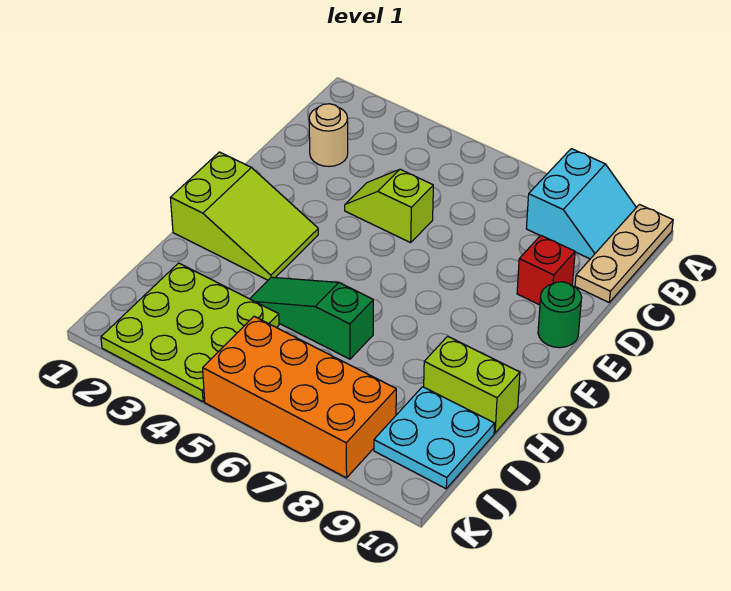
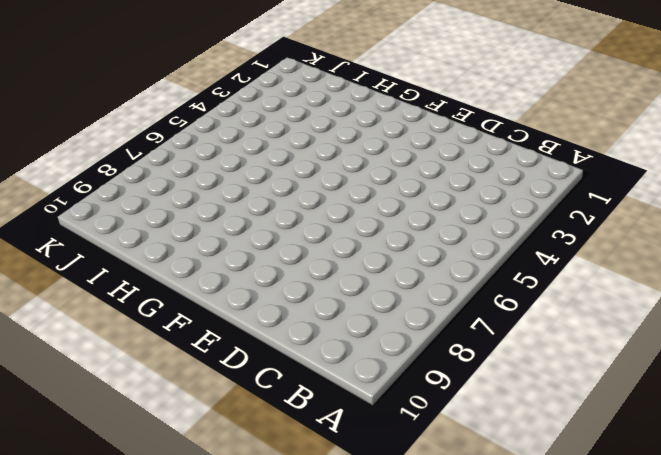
none -> cyan slope A8:B9 level 1 top 8
none -> tan plate A10:C10 level 1
none -> tan round brick C2 level 1

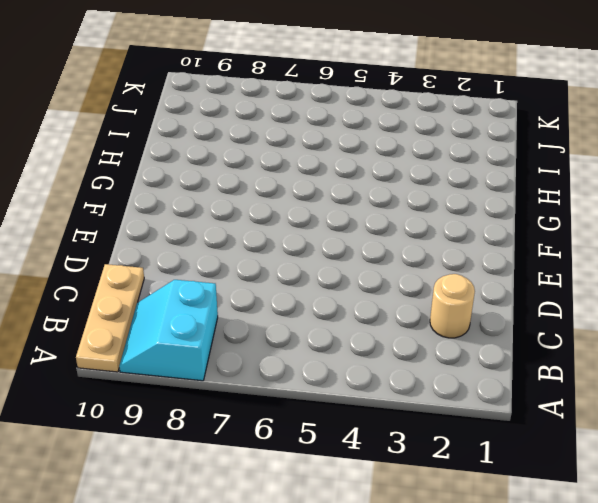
none -> lime slope D4:D5 level 1 top 5
none -> red brick D9 level 1
none -> green round brick E10 level 1

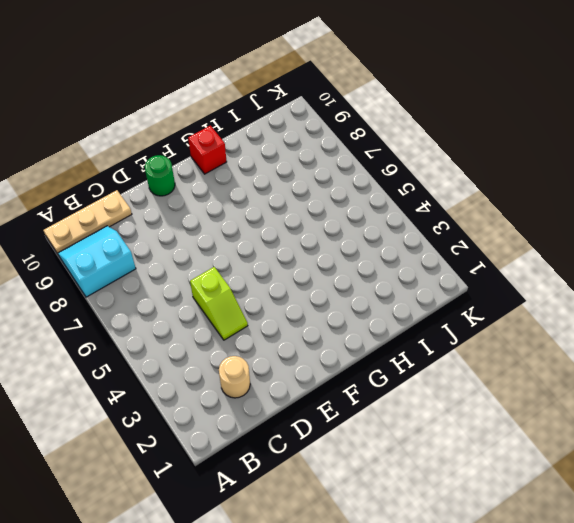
red brick G10 level 1 -> red brick D9 level 1
none -> lime slope F1:G3 level 1 top 1
none -> green slope H4:H6 level 1 top 6
none -> lime brick H9:H10 level 1

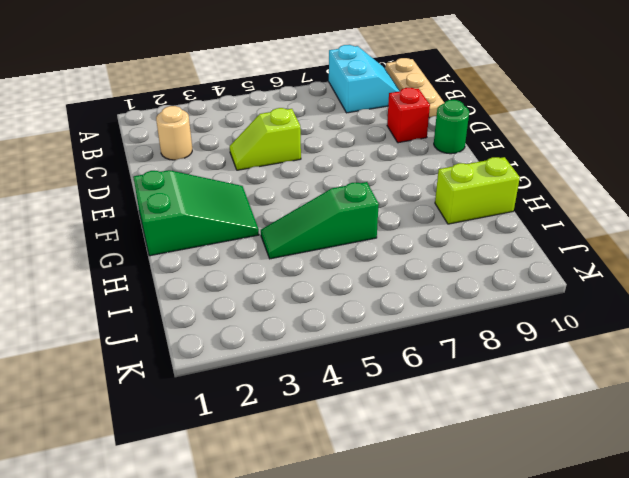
green slope F1:G3 level 1 top 1 -> lime slope F1:G3 level 1 top 1
none -> lime plate I2:K4 level 1
none -> cyan plate I9:J10 level 1
none -> orange brick J5:K8 level 1

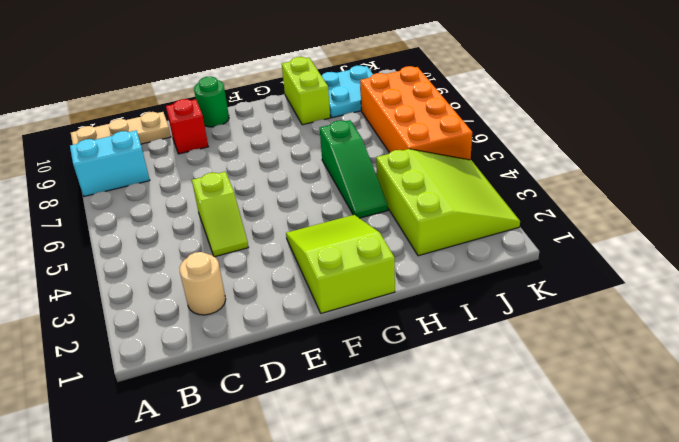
lime slope I2:K4 level 1 top I -> lime plate I2:K4 level 1

